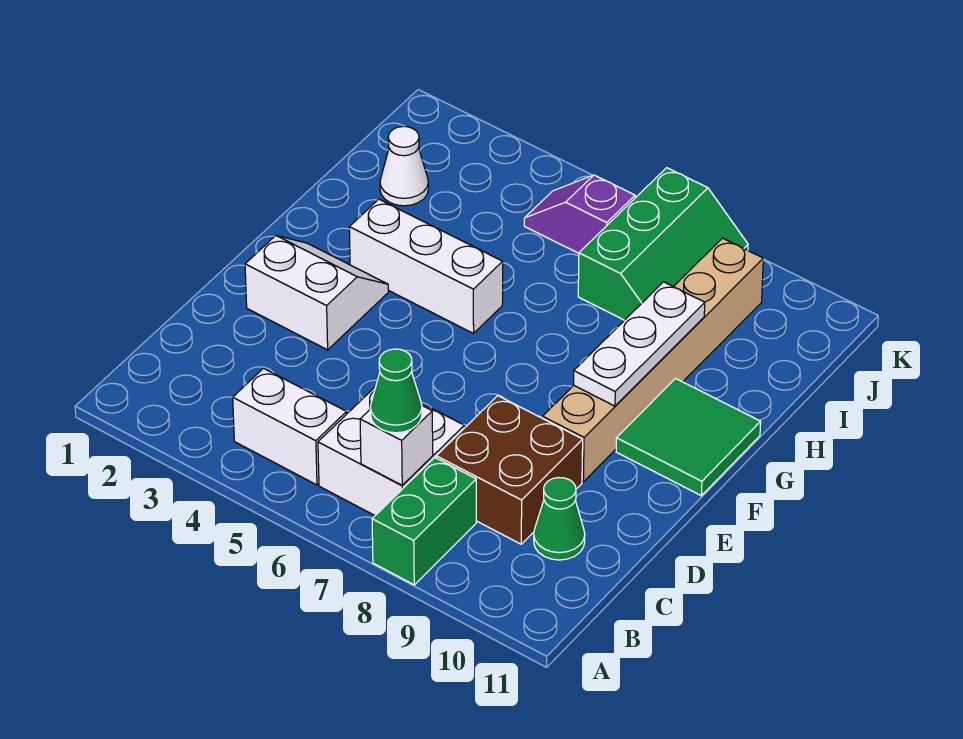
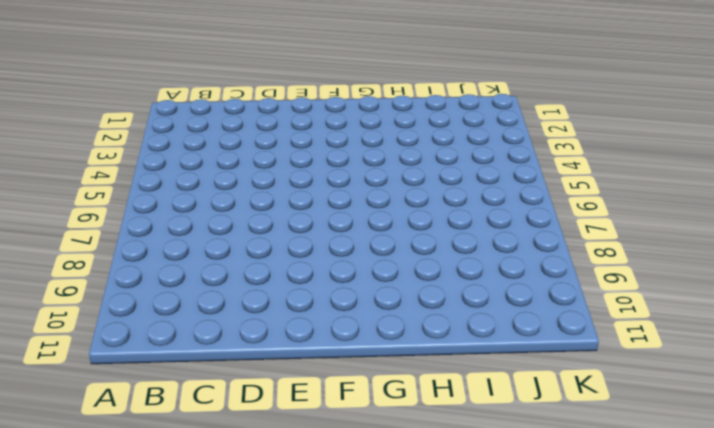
none -> green brick A8:B8 level 1
none -> white brick B4:B5 level 1
none -> white brick B6:C7 level 1

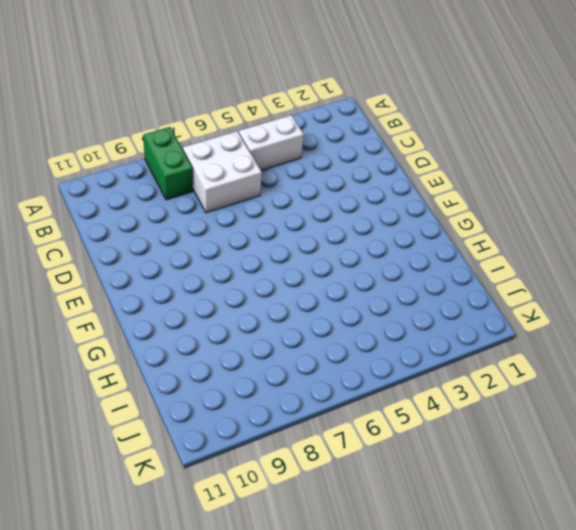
none -> brown brick C8:D9 level 1
none -> green cone C10 level 1
none -> white slope E2:F3 level 1 top E

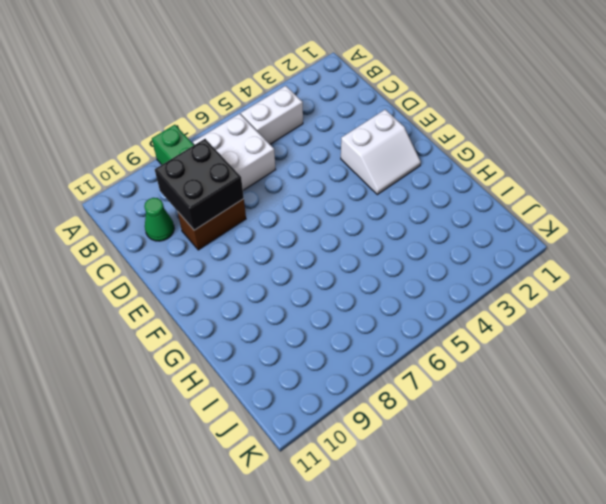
black brick C8:D9 level 2 -> none
brown brick D8:D9 level 1 -> brown brick C8:D9 level 1
none -> tan brick E9:J9 level 1
none -> green tile F10:G11 level 1
none -> white brick G3:G5 level 1

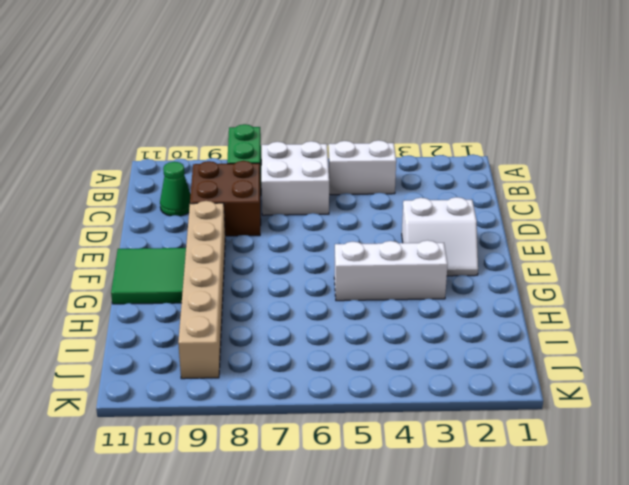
none -> white cone I2 level 1
none -> green slope I7:K8 level 1 top 7
none -> purple slope J5:J6 level 1 top 6

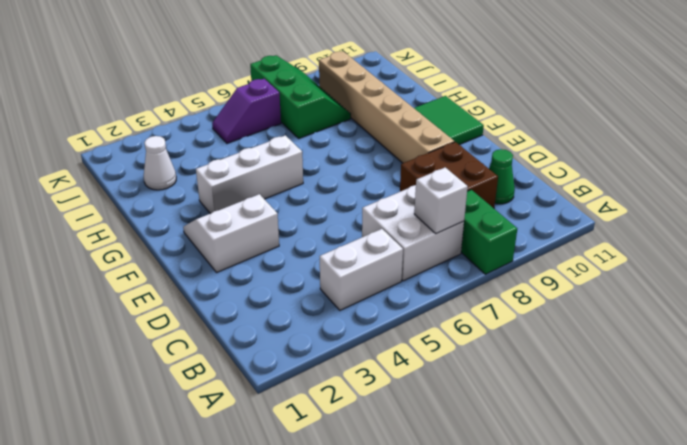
none -> white plate F9:H9 level 2
none -> green cone B7 level 3

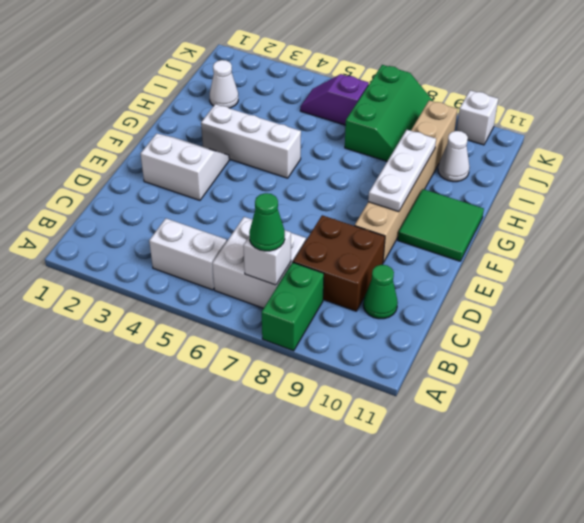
white cone I10 level 1 -> none
white brick K10 level 1 -> none

